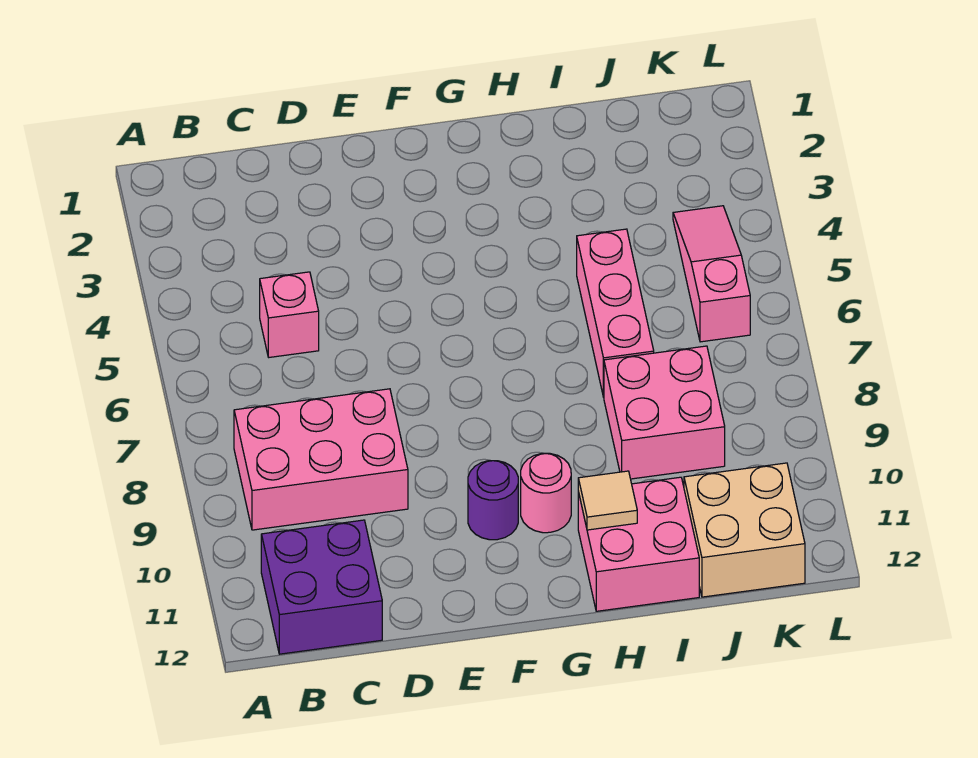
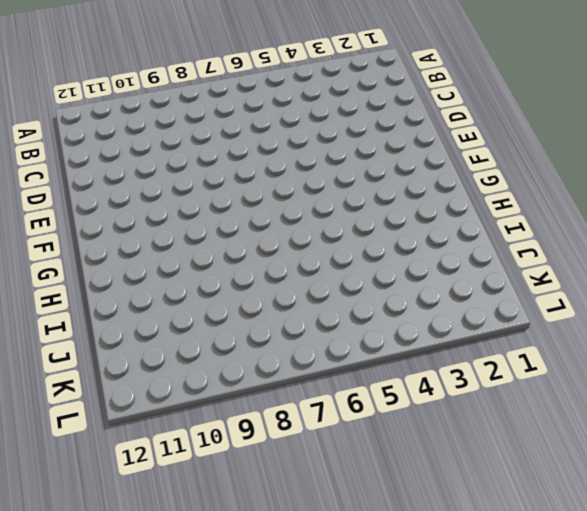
none -> pink brick B8:D9 level 1
none -> purple brick B11:C12 level 1

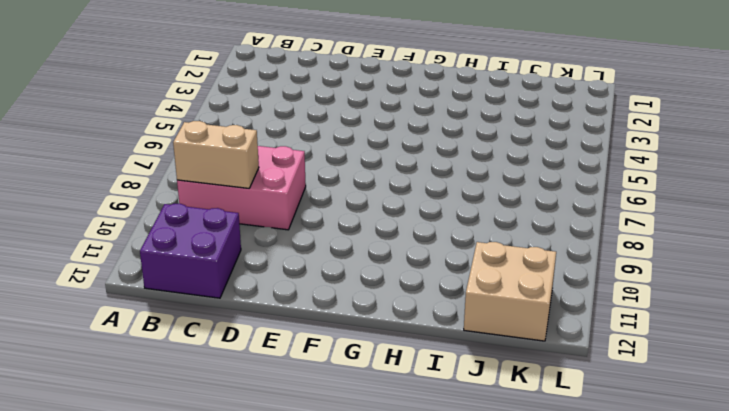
tan brick B9:C9 level 2 -> none
none -> pink brick C5 level 1
none -> purple round brick F10 level 1

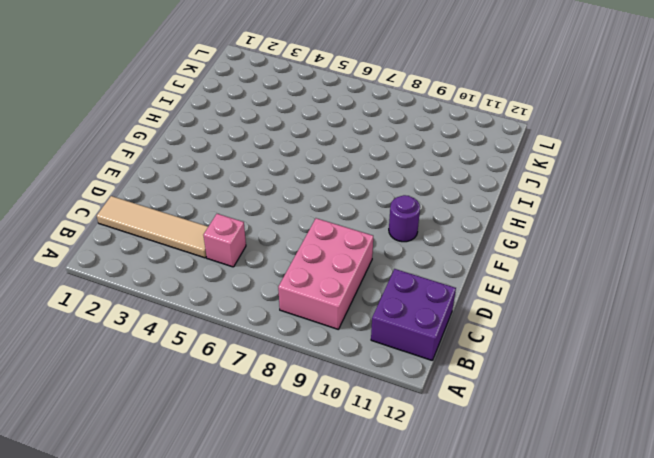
tan tile C1:C4 level 1 -> none
none -> pink round brick G10 level 1
none -> pink brick H11:I12 level 1

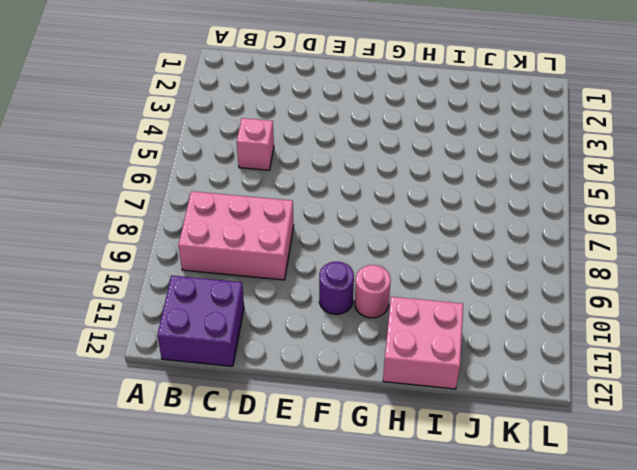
none -> pink brick I5:I7 level 1
none -> pink brick I8:J9 level 1

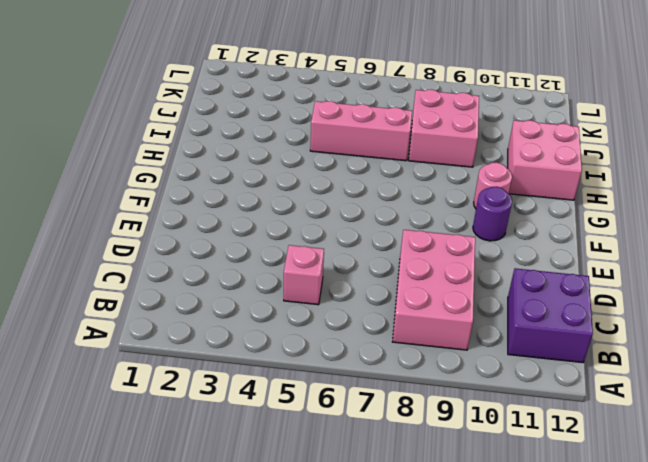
none -> tan brick J11:K12 level 1
none -> pink slope K4:K6 level 1 top 6

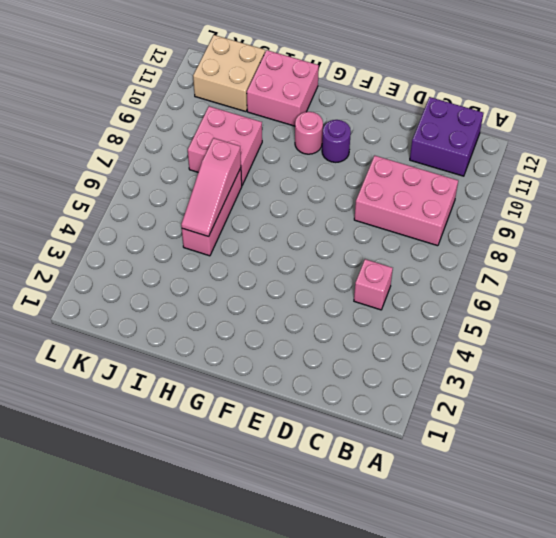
pink slope I5:I7 level 2 top 7 -> pink slope K4:K6 level 1 top 6
none -> tan tile H11 level 2

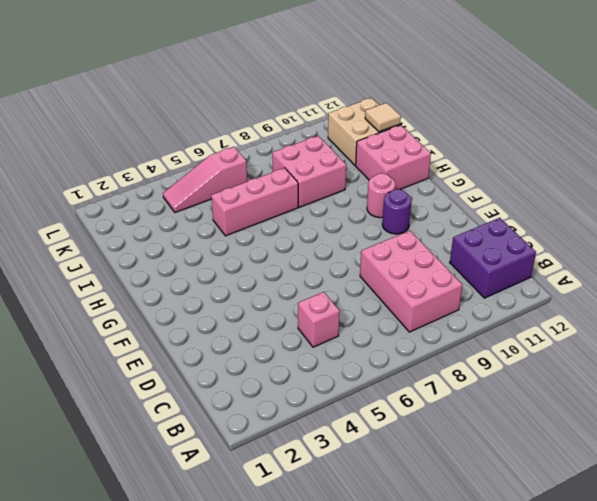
tan tile J12 level 2 -> tan tile H11 level 2

